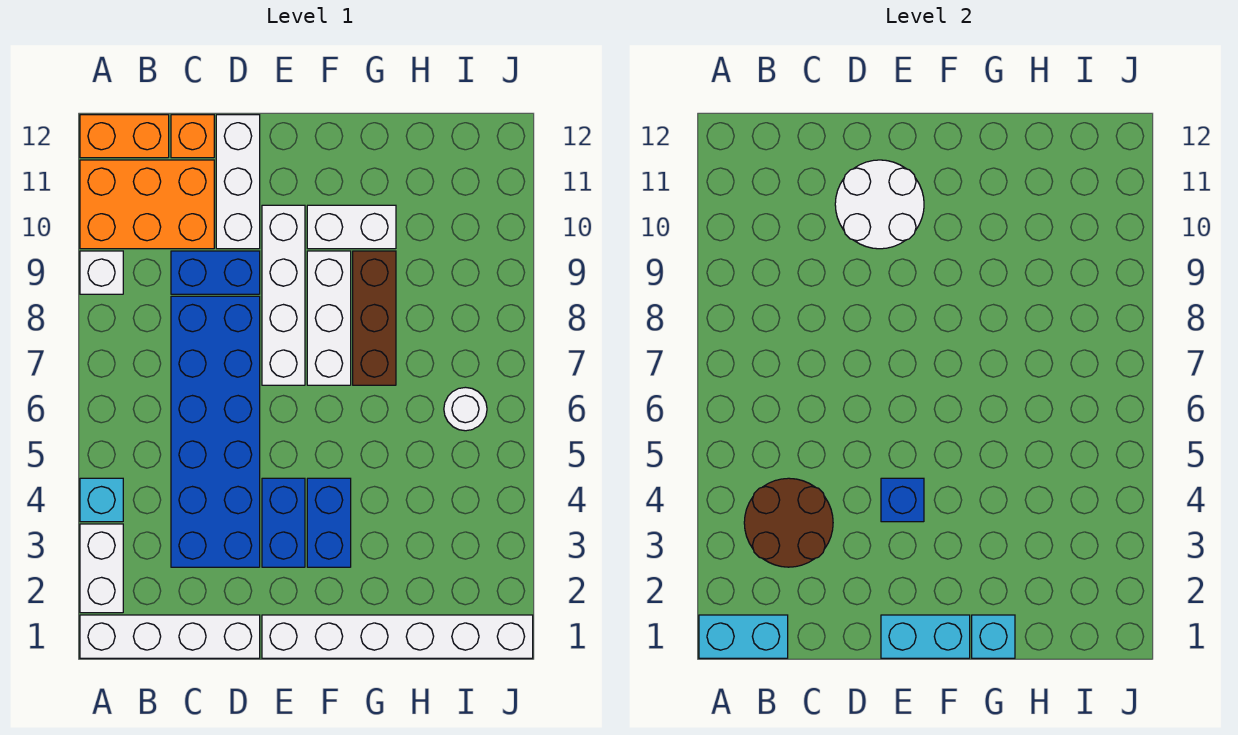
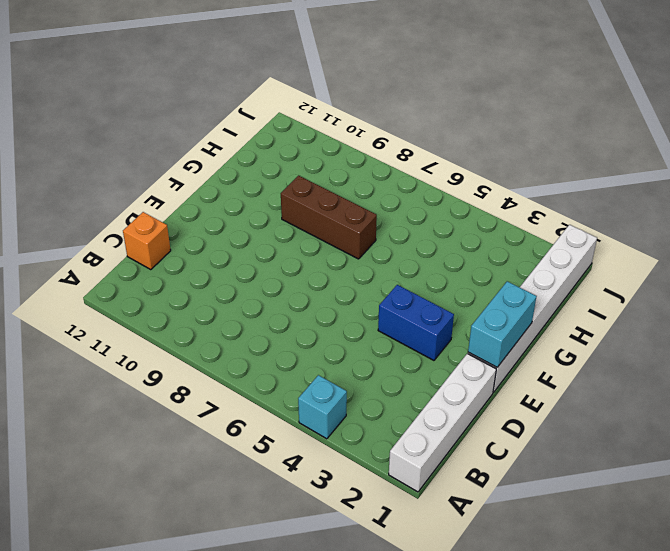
none -> white brick A2:A3 level 1
none -> white brick A9 level 1
none -> orange brick A10:C11 level 1

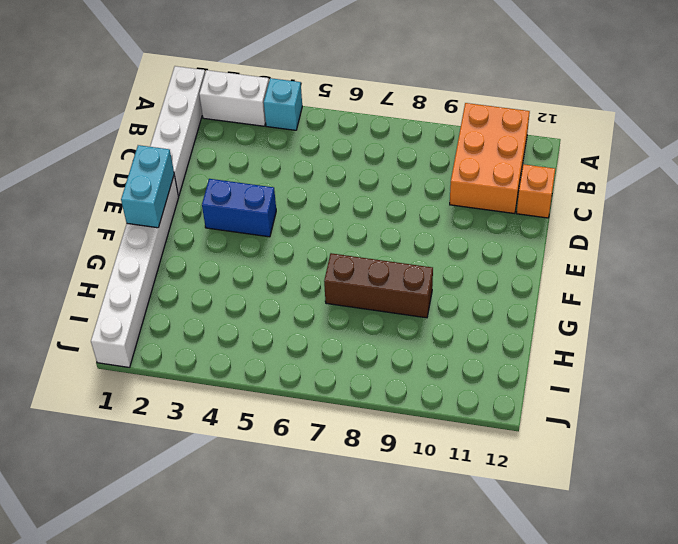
none -> white brick A9 level 1
none -> orange brick A12:B12 level 1
none -> blue brick C3:D8 level 1

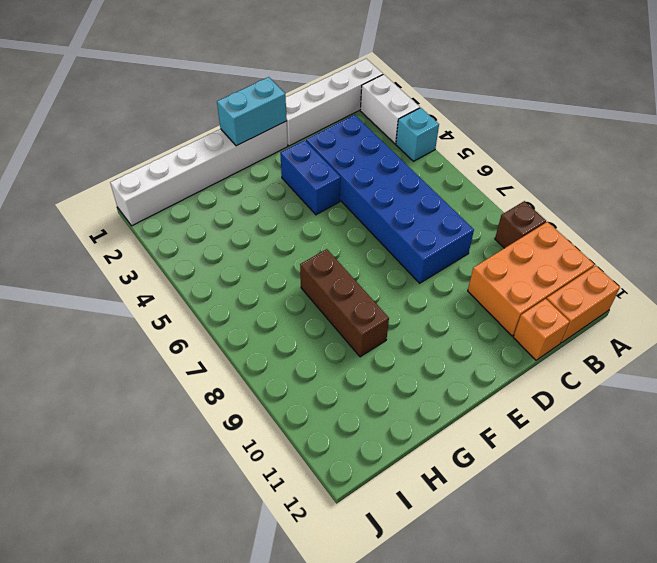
brown brick A9 level 1 -> white brick A9 level 1
none -> blue brick C9:D9 level 1
none -> white brick D10:D12 level 1
none -> white brick E7:E10 level 1

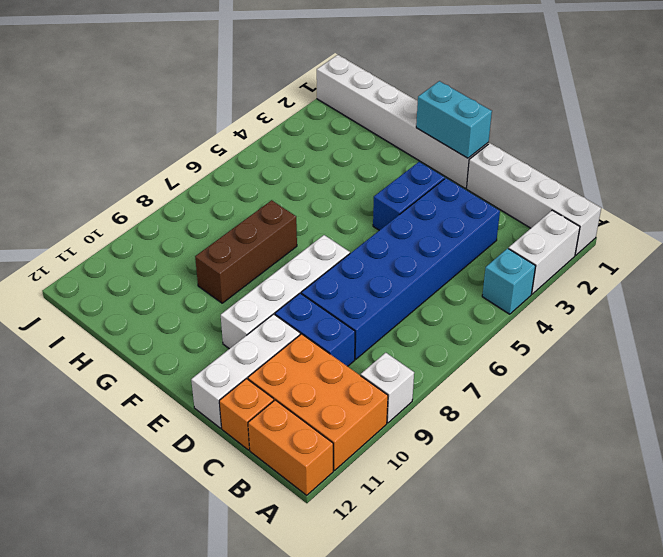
none -> blue brick F3:F4 level 1
none -> white brick F7:F9 level 1
none -> white brick F10:G10 level 1

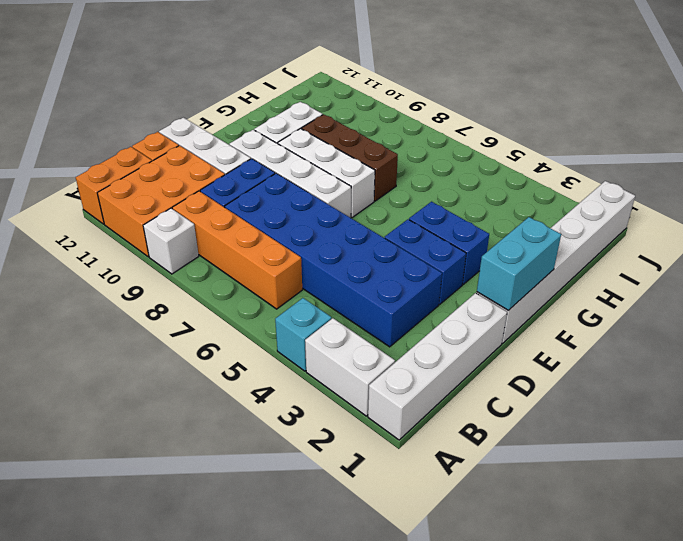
orange brick B6:B9 level 1 -> none
none -> white round brick I6 level 1
none -> cyan brick A1:B1 level 2
none -> brown round brick B3:C4 level 2

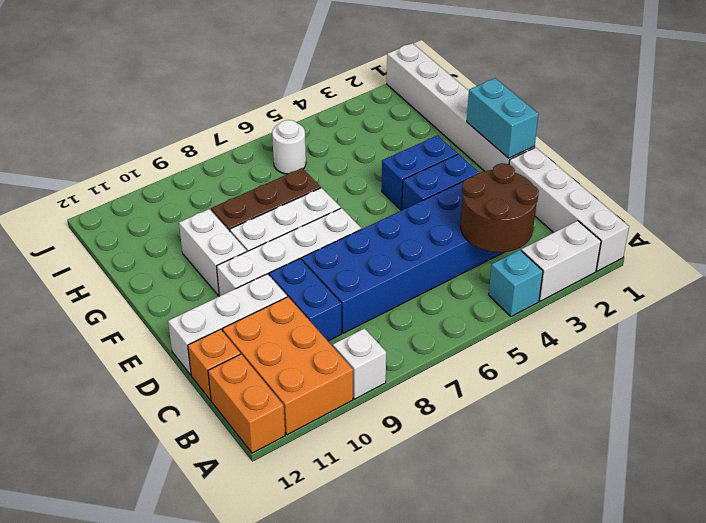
none -> cyan brick A1:B1 level 2
none -> white round brick D10:E11 level 2
none -> blue brick E4 level 2

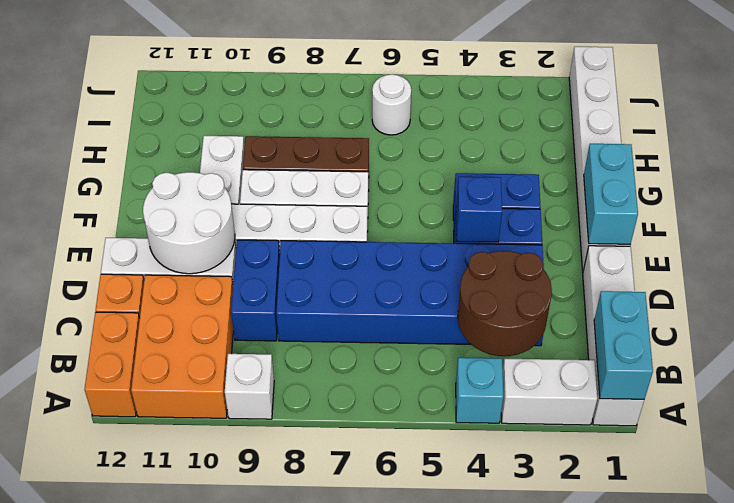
none -> cyan brick G1 level 2

